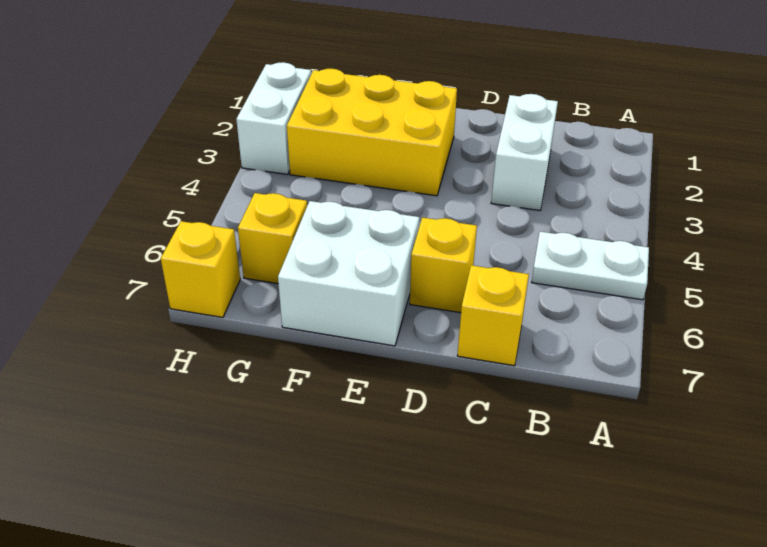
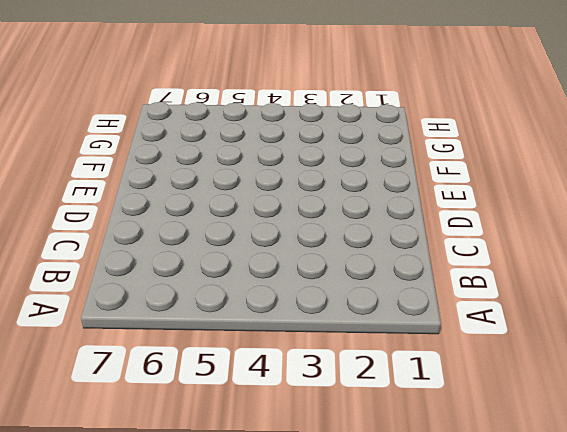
none -> white plate A5:B5 level 1
none -> white brick C2:C3 level 1

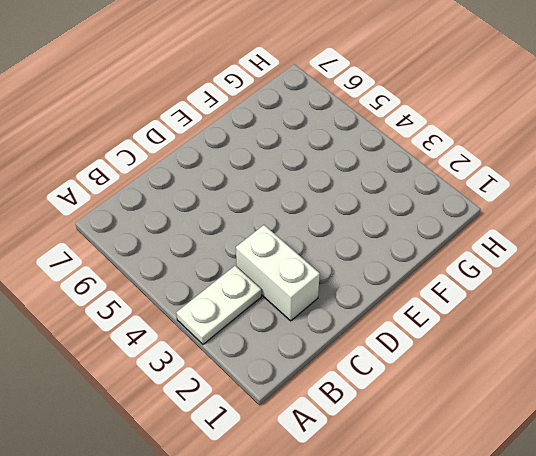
white plate A3:B3 level 1 -> white plate A5:B5 level 1
none -> yellow brick C7 level 1
none -> yellow brick D6 level 1

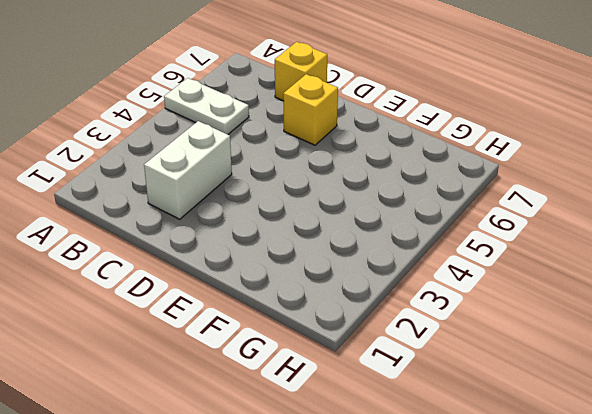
none -> yellow brick E2:G3 level 1
none -> white brick E6:F7 level 1

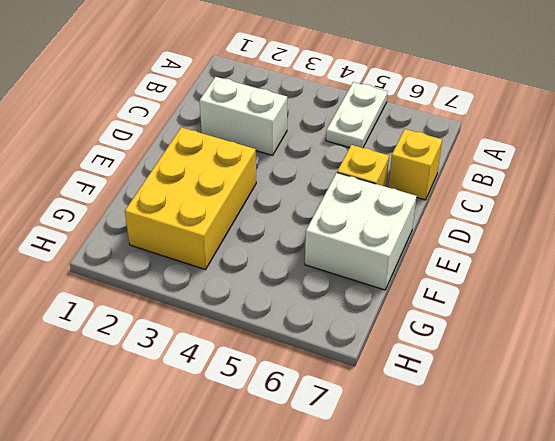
none -> yellow brick G6 level 1
none -> white brick H2:H3 level 1

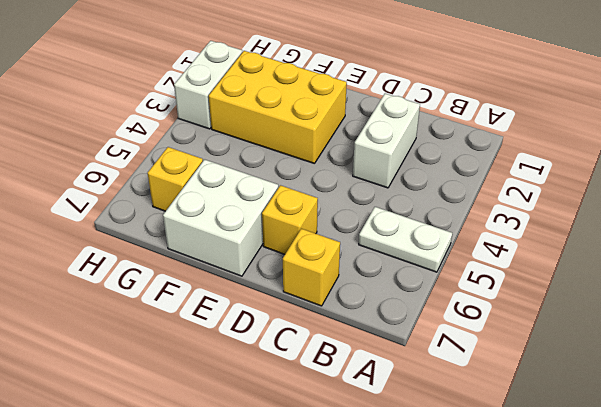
none -> yellow brick H7 level 1

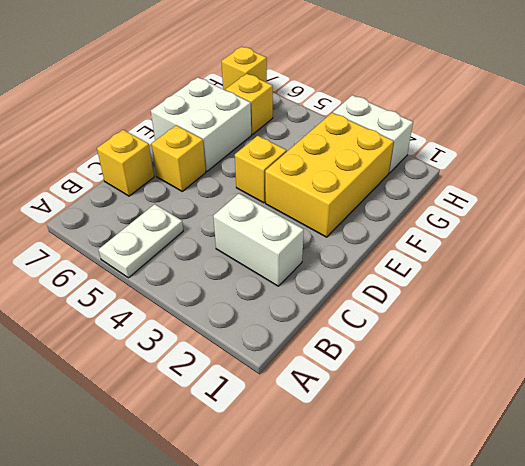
yellow brick E4 level 1 -> none

